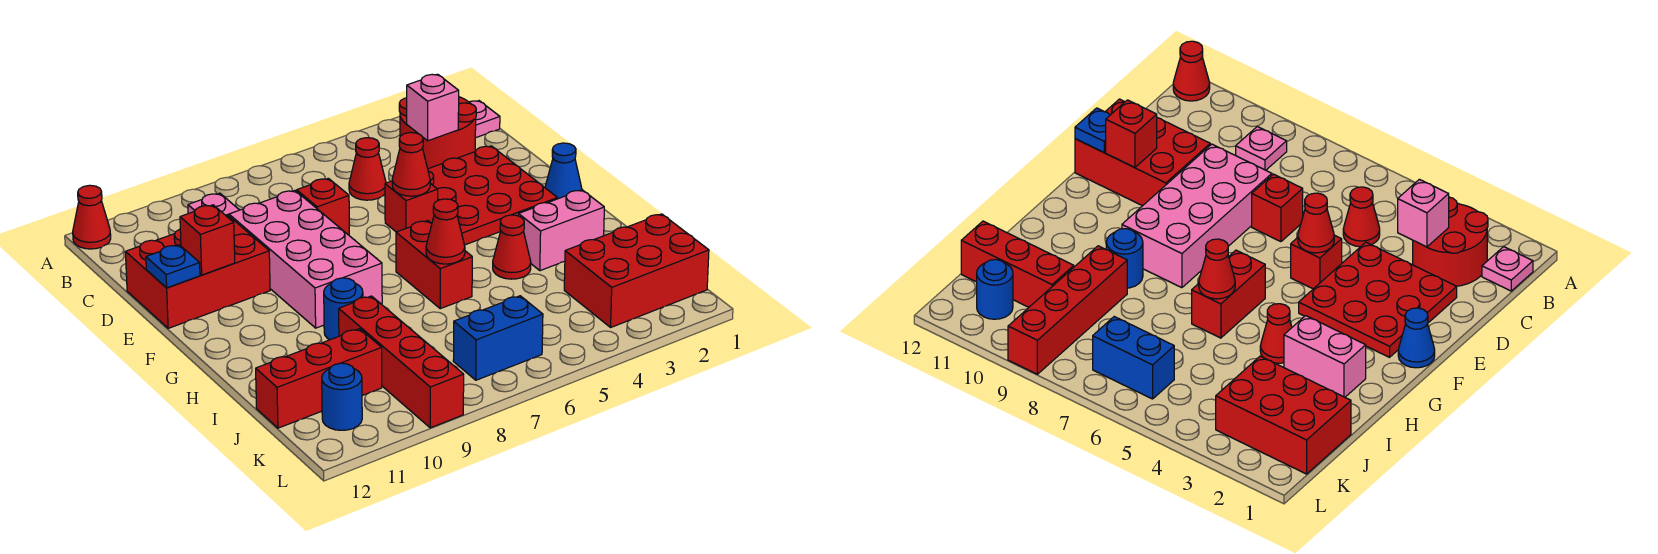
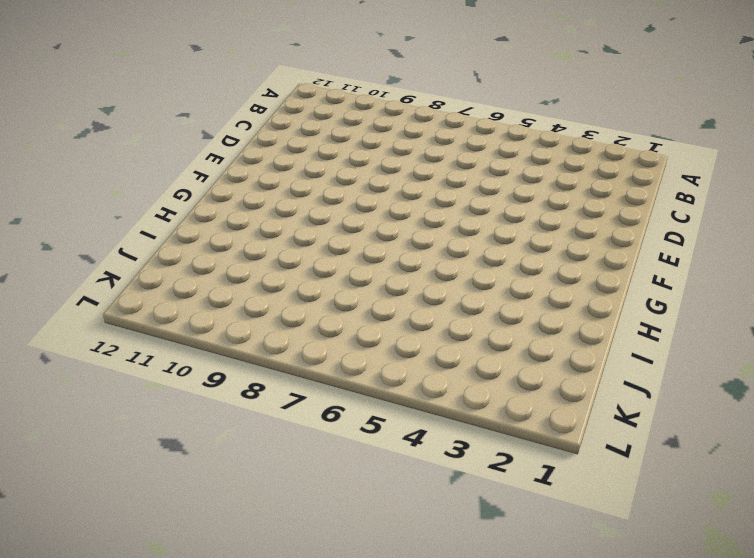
none -> red cone A12 level 1
none -> pink plate B1 level 1
none -> red round brick B2:C3 level 1

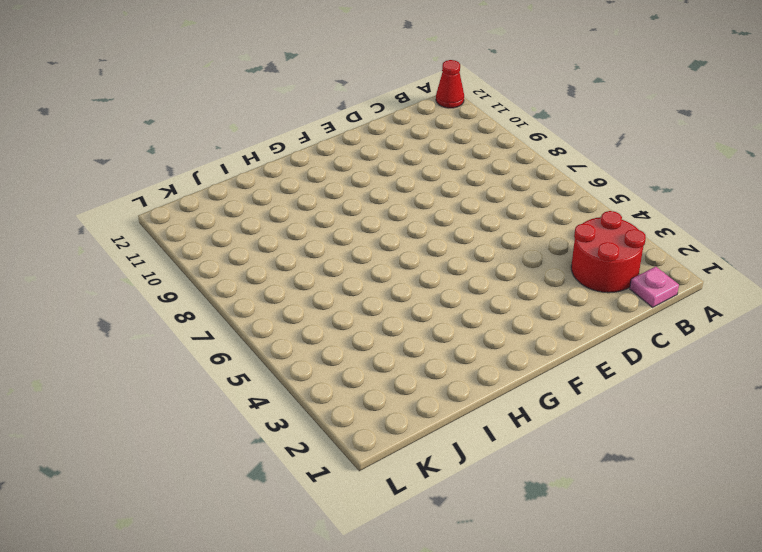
none -> pink plate B9 level 1
none -> red cone C5 level 1
none -> red plate D2:F4 level 1

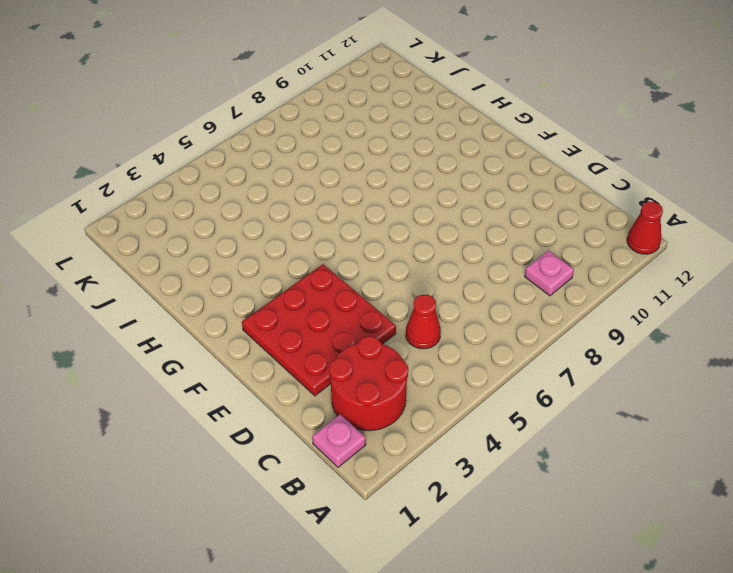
none -> red brick D7 level 1
none -> pink brick D8:G9 level 1
none -> red brick D10:E12 level 1

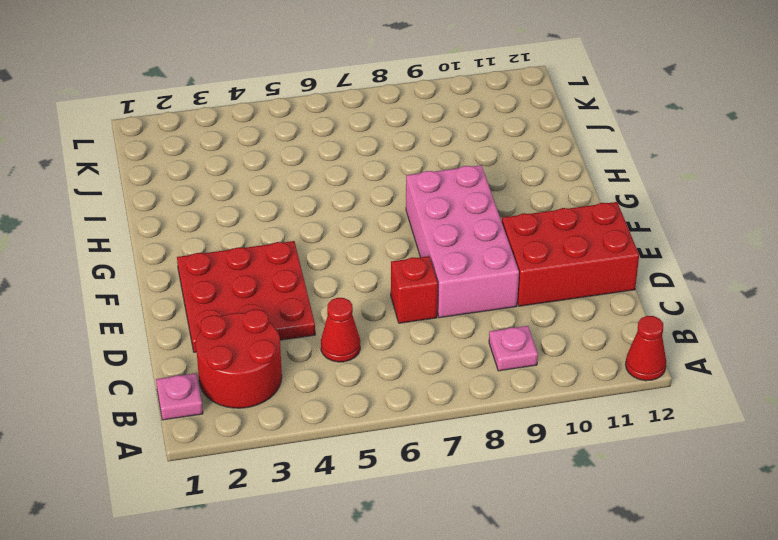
none -> red brick E5 level 1
none -> blue cone F1 level 1
none -> red brick G6:H6 level 1

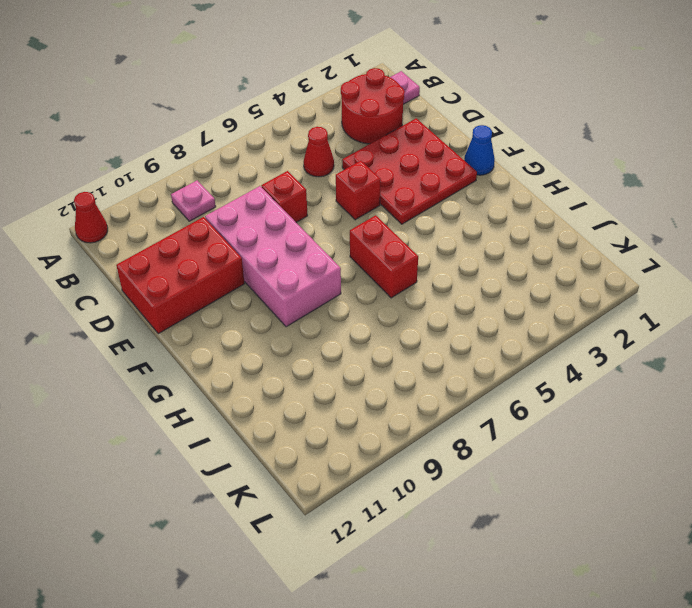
none -> pink brick H2:H3 level 1
none -> red cone H4 level 1
none -> blue round brick H9 level 1

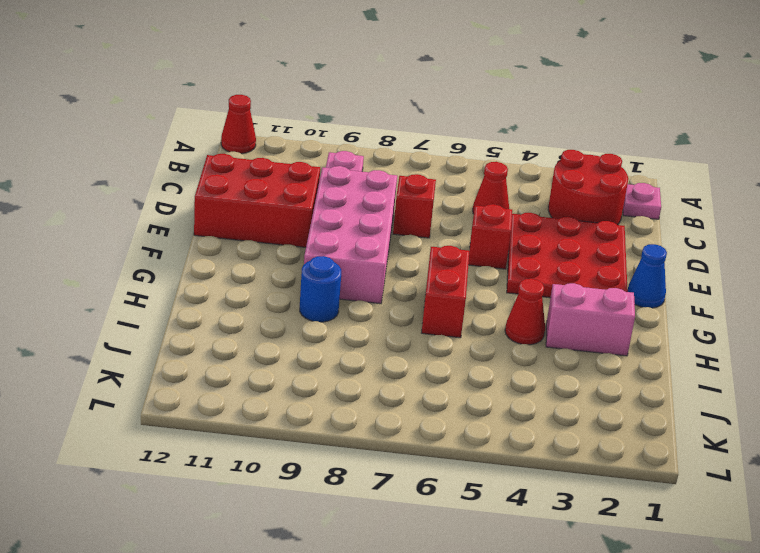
none -> red brick I9:L9 level 1
none -> red brick J1:K3 level 1
none -> red brick J10:J12 level 1

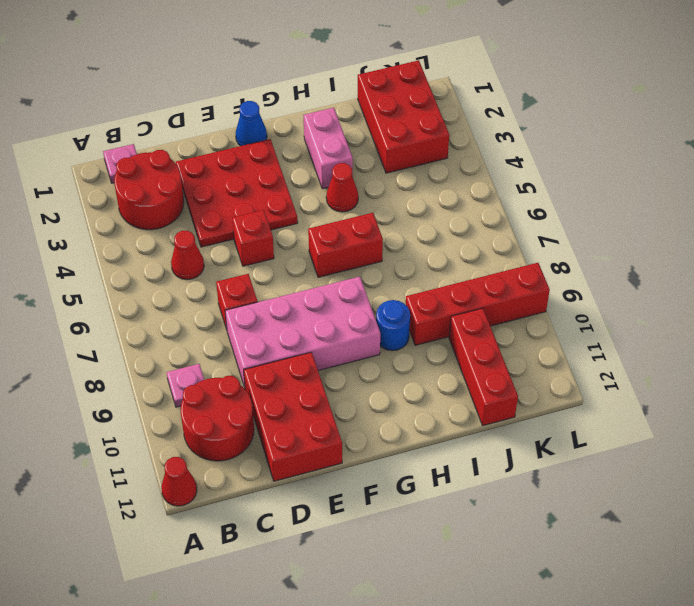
red round brick B10:C11 level 1 -> none
none -> blue brick K6:K7 level 1
none -> blue round brick K11 level 1
none -> pink brick C3 level 2

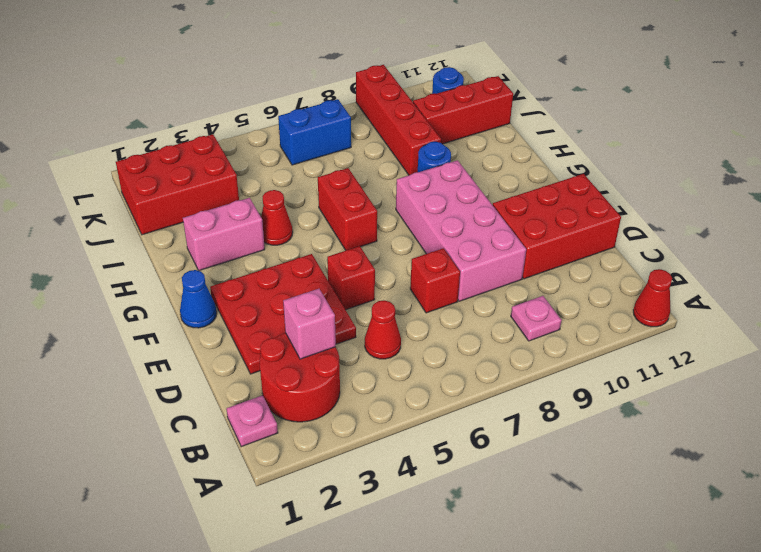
none -> red cone E5 level 2
none -> red brick E11 level 2
none -> blue plate E12 level 2

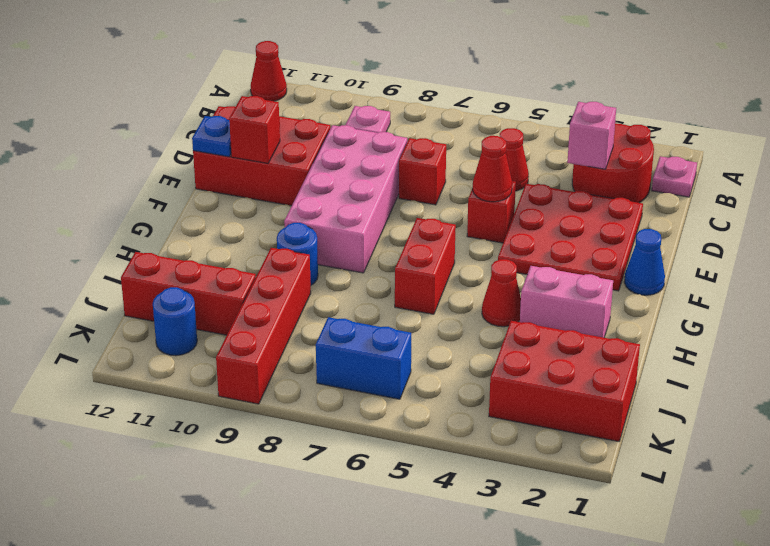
none -> red cone H6 level 2

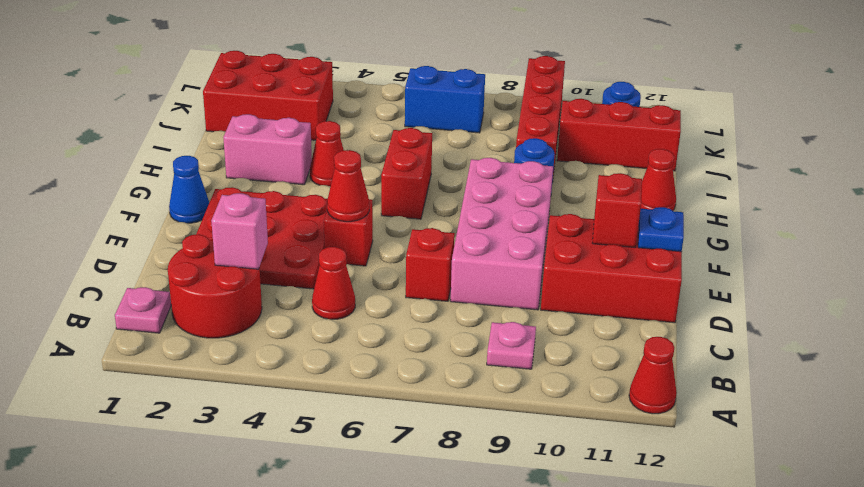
red cone H12 level 1 -> red cone H6 level 2

